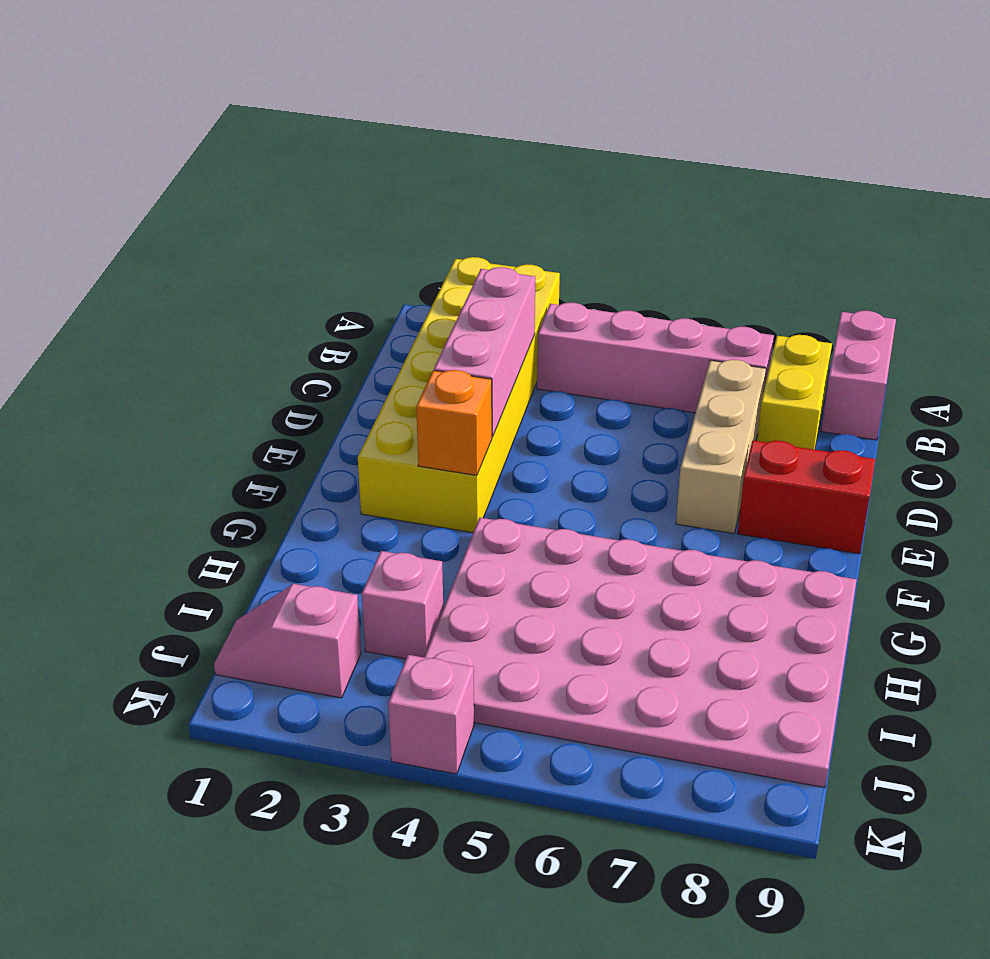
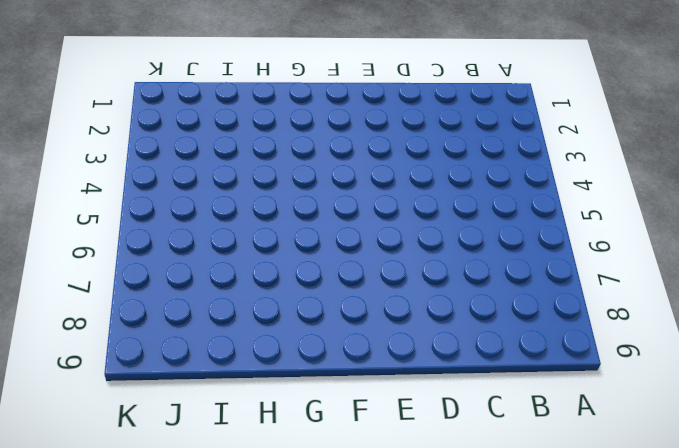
none -> yellow brick A2:F3 level 1
none -> pink brick A9:B9 level 1
none -> pink brick B4:B7 level 1

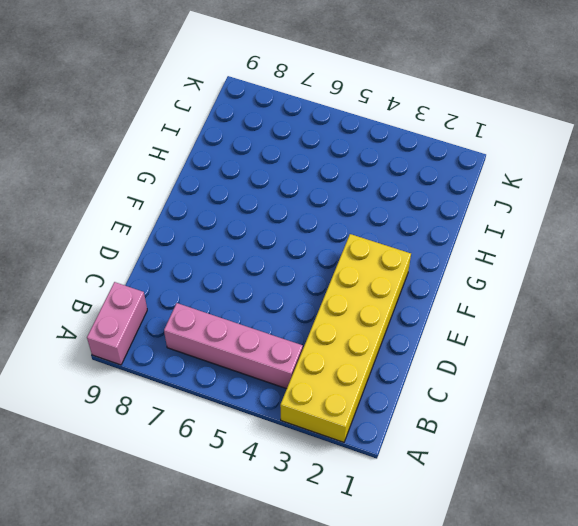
none -> yellow brick B8:C8 level 1
none -> tan brick C7:E7 level 1
none -> red brick E8:E9 level 1

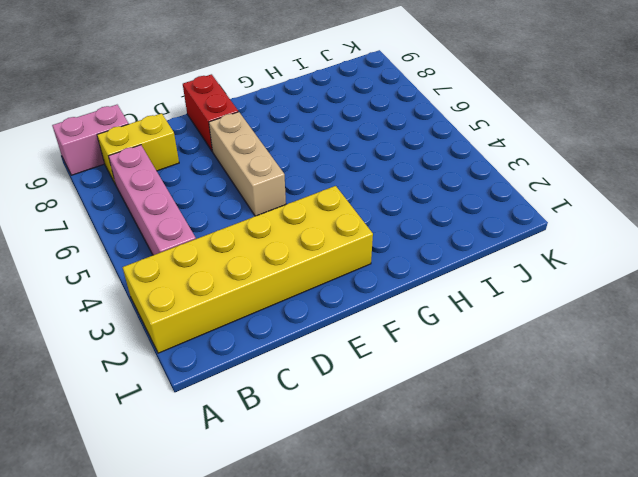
tan brick E5:E7 level 1 -> tan brick C7:E7 level 1
none -> pink plate G4:J9 level 1
none -> pink brick I3 level 1
none -> pink slope J1:J2 level 1 top 2

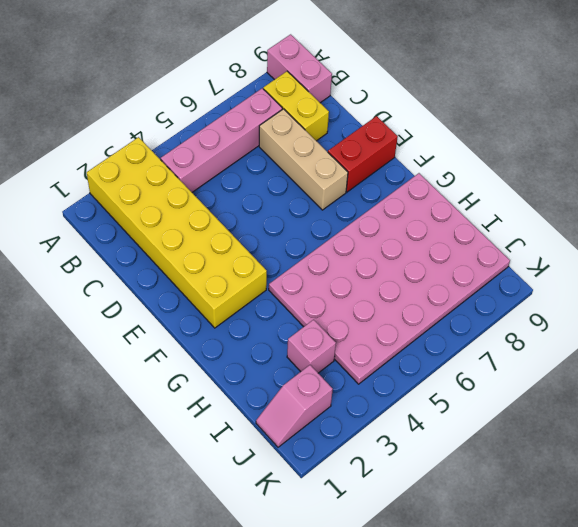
none -> pink brick K4 level 1
none -> pink brick C3:E3 level 2
none -> orange brick F3 level 2

